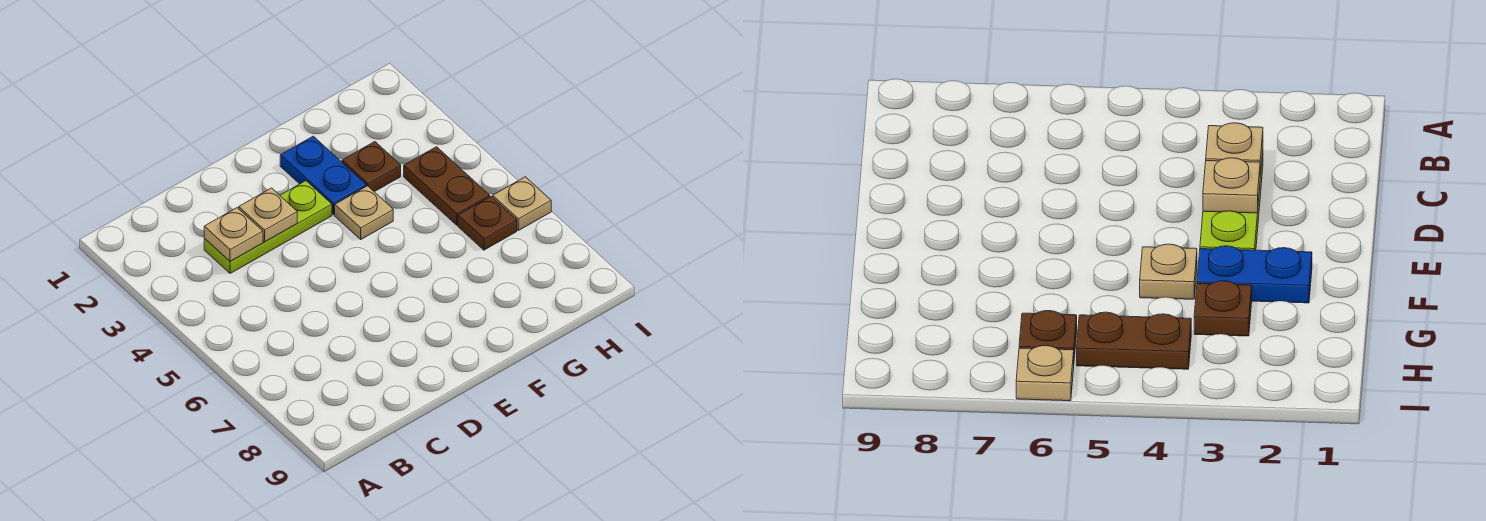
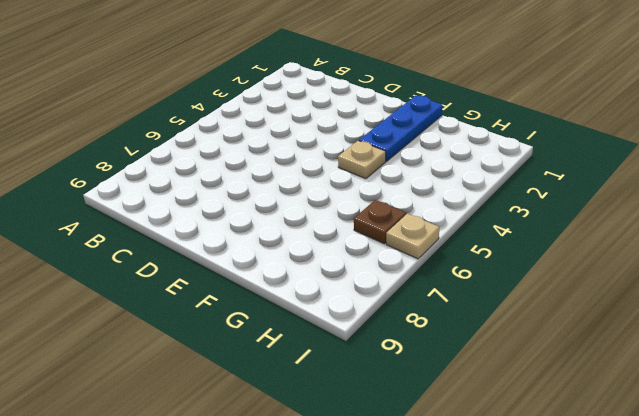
blue plate F1:F3 level 1 -> blue plate F2:F3 level 1
none -> lime plate C3:E3 level 1
none -> brown plate G3 level 1

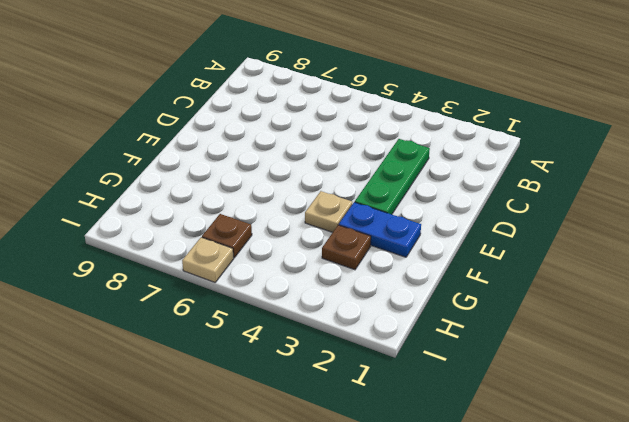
green plate C3:E3 level 1 -> lime plate C3:E3 level 1
none -> brown plate H4:H5 level 1
none -> tan plate C3 level 2

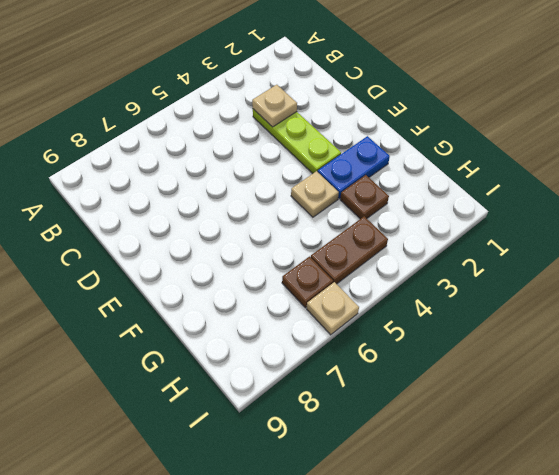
none -> tan plate D3 level 2

